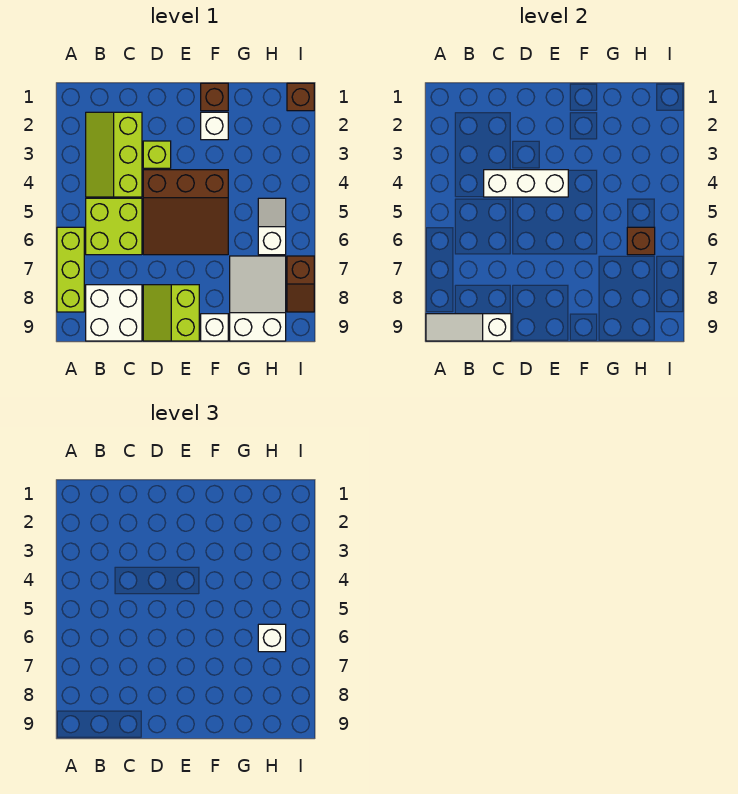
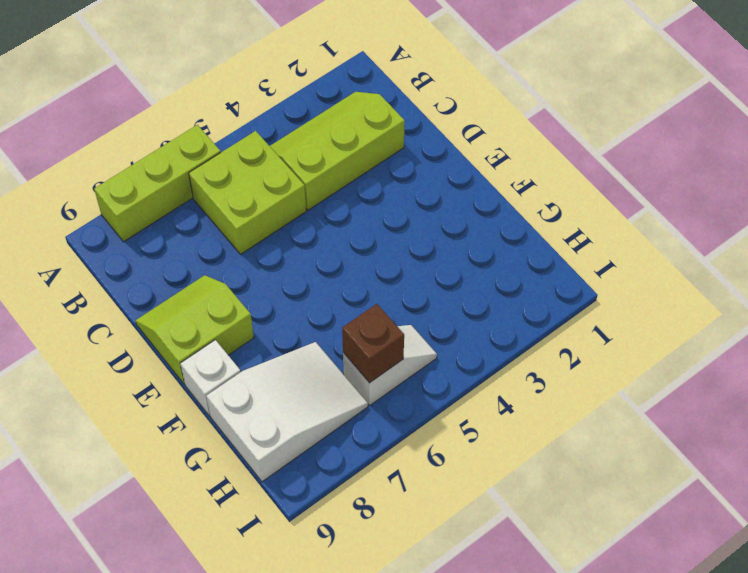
none -> white brick B8:C9 level 1
none -> lime brick D3 level 1
none -> brown slope D4:F6 level 1 top 4

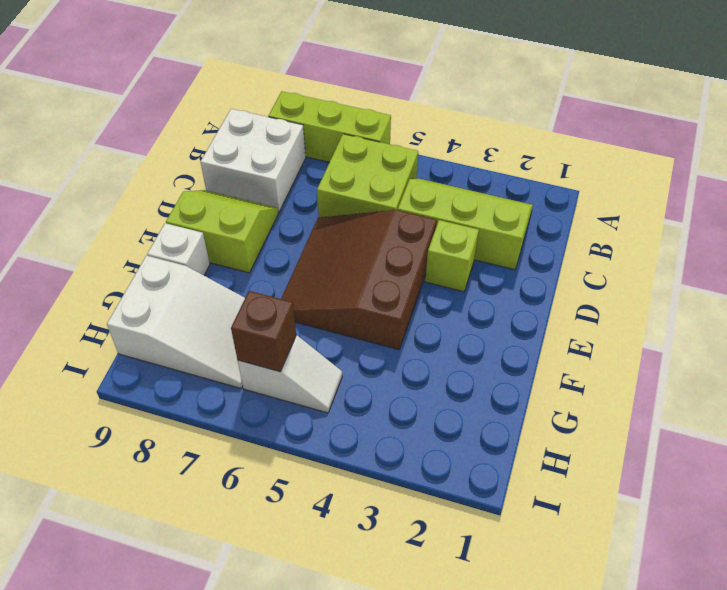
none -> brown brick F1 level 1
none -> white brick F2 level 1
none -> brown brick I1 level 1

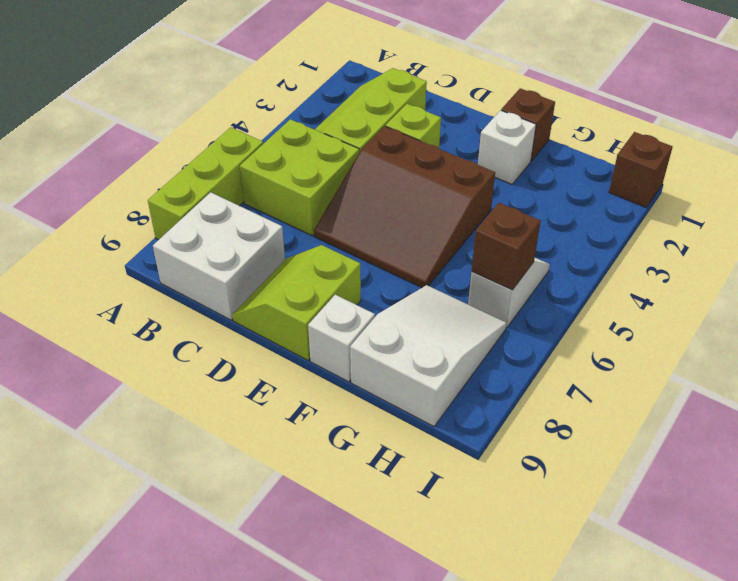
none -> brown slope I7:I8 level 1 top 7
none -> white slope A9:C9 level 2 top C
none -> white brick C4:E4 level 2

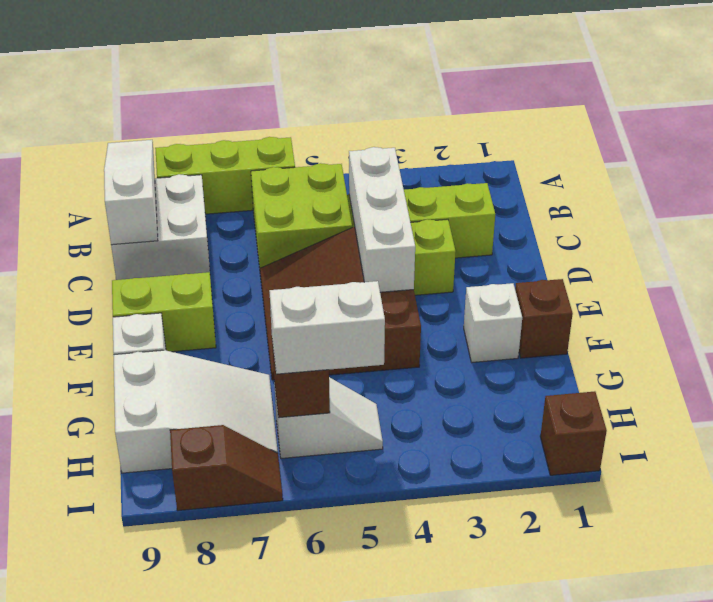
white brick H5:H6 level 3 -> white brick H6 level 3
brown slope I7:I8 level 1 top 8 -> brown slope I7:I8 level 1 top 7

